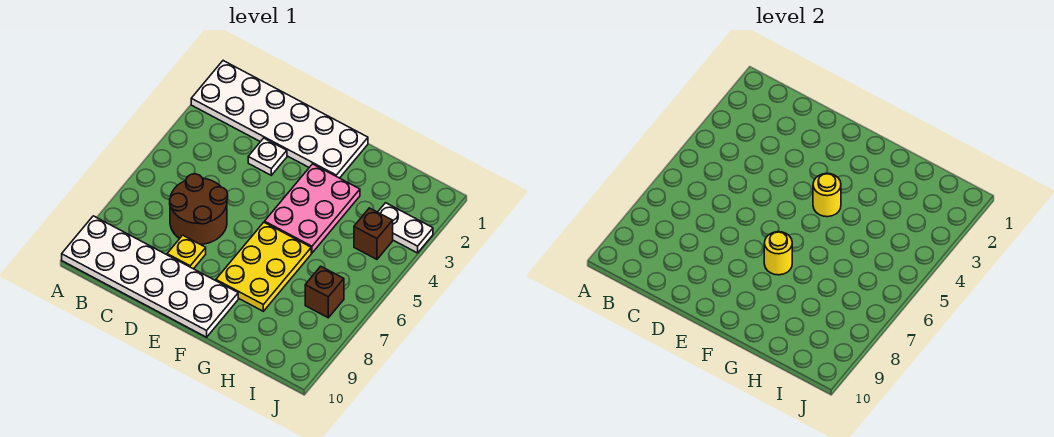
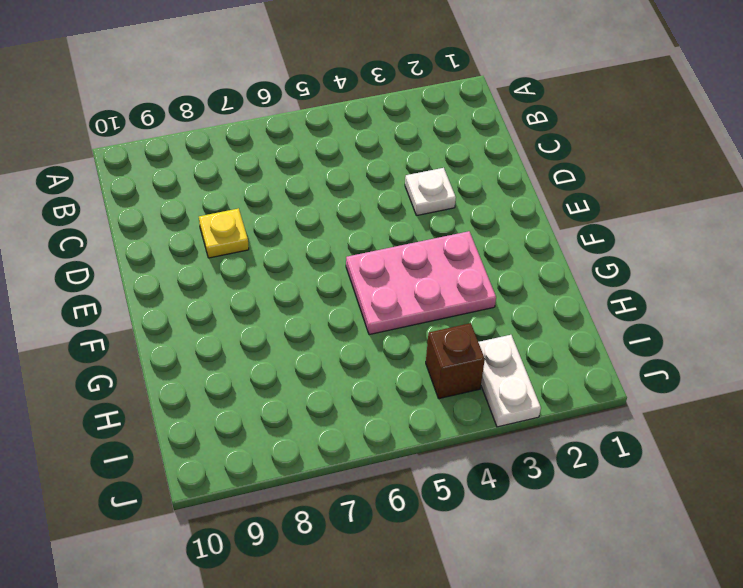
none -> white plate A1:F2 level 1
none -> white plate A9:F10 level 1
none -> brown round brick C6:D7 level 1

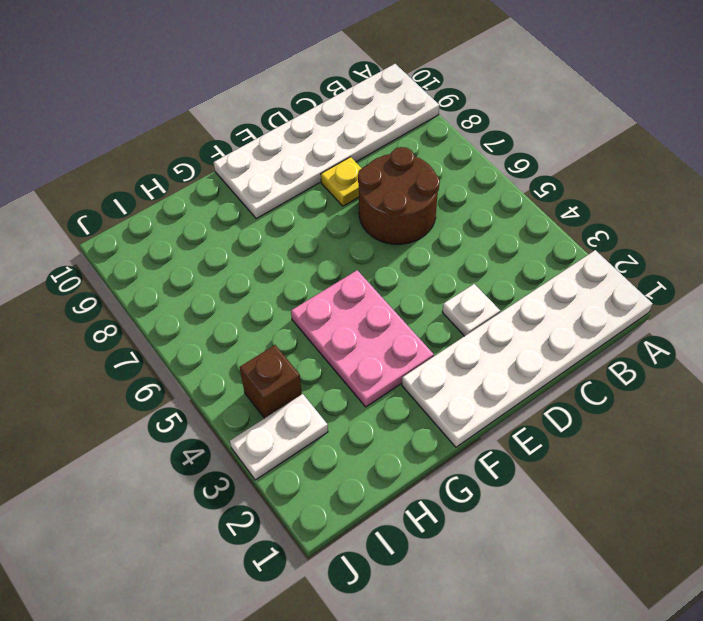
none -> yellow plate F6:G8 level 1
none -> brown brick I7 level 1
none -> yellow round brick F4 level 2

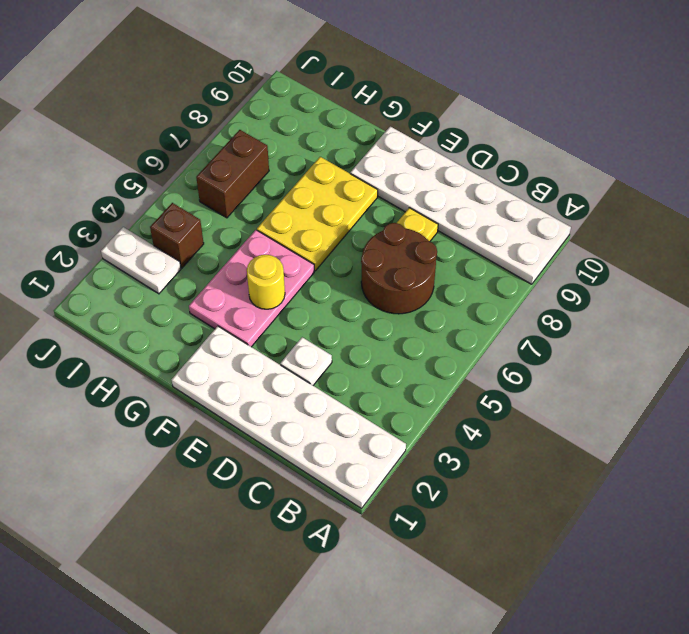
brown brick I6:I7 level 1 -> brown brick I7 level 1
none -> yellow round brick F7 level 2

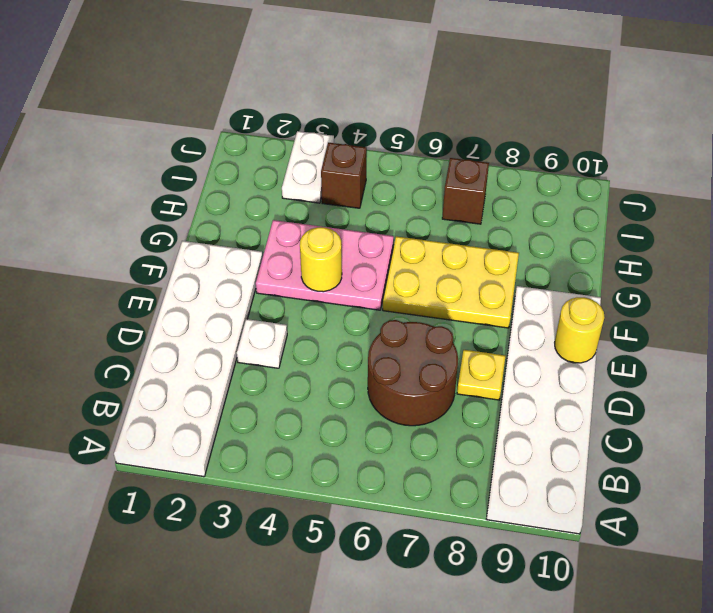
yellow round brick E10 level 2 -> yellow round brick F7 level 2

